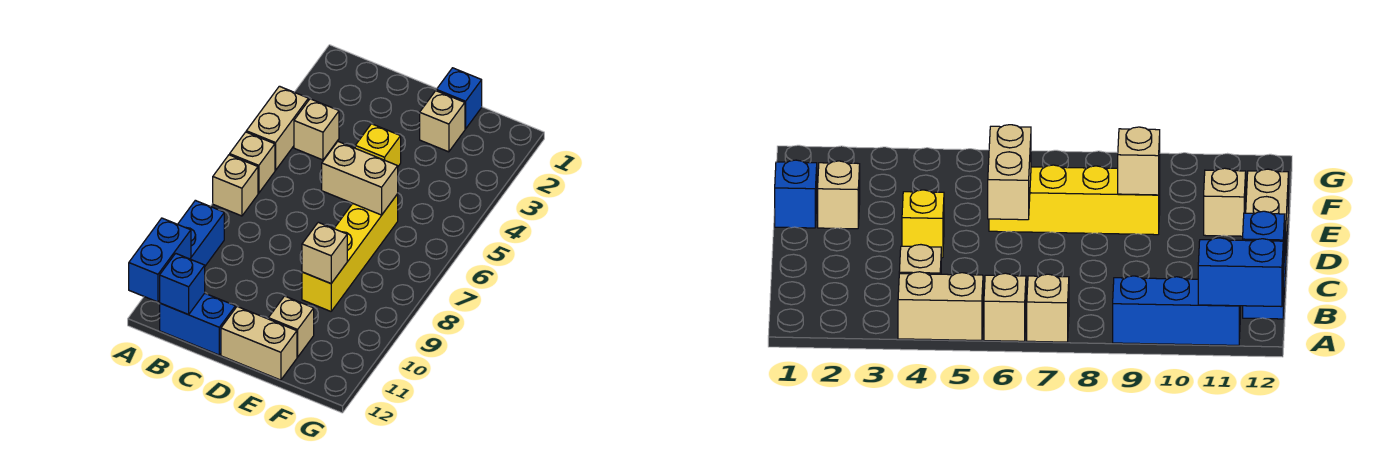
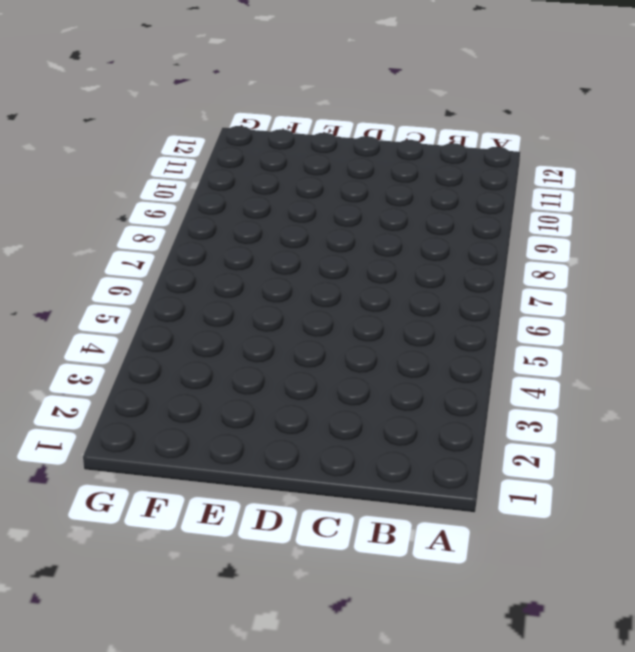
none -> tan brick A4:A5 level 1
none -> tan brick A6 level 1
none -> tan brick A7 level 1

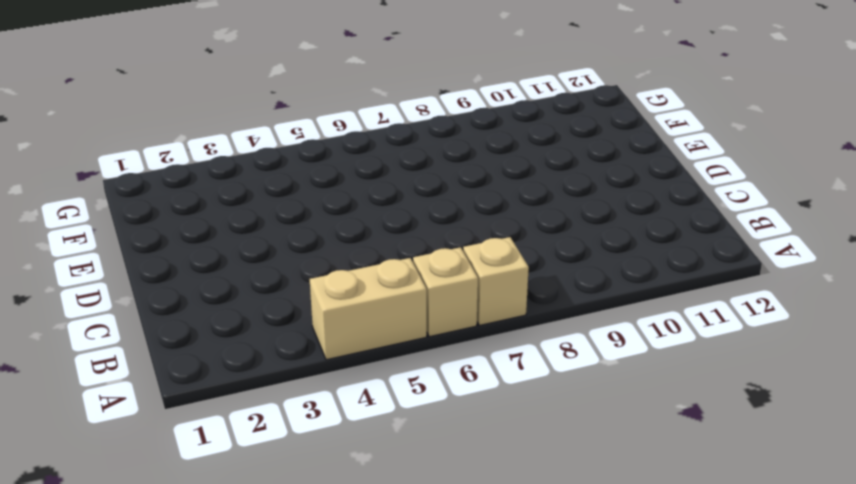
none -> blue brick A9:A11 level 1
none -> tan brick B4 level 1
none -> blue brick B12:C12 level 1

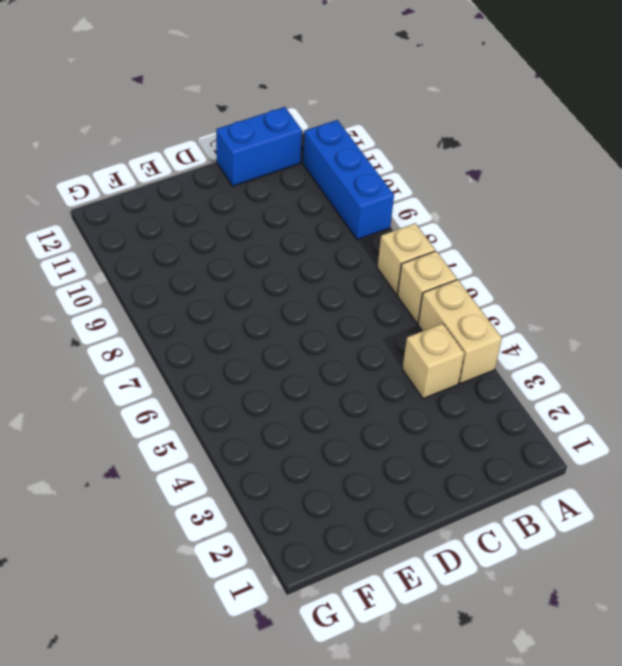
none -> yellow brick D4 level 1
none -> tan brick D12:E12 level 1
none -> blue brick E1 level 1

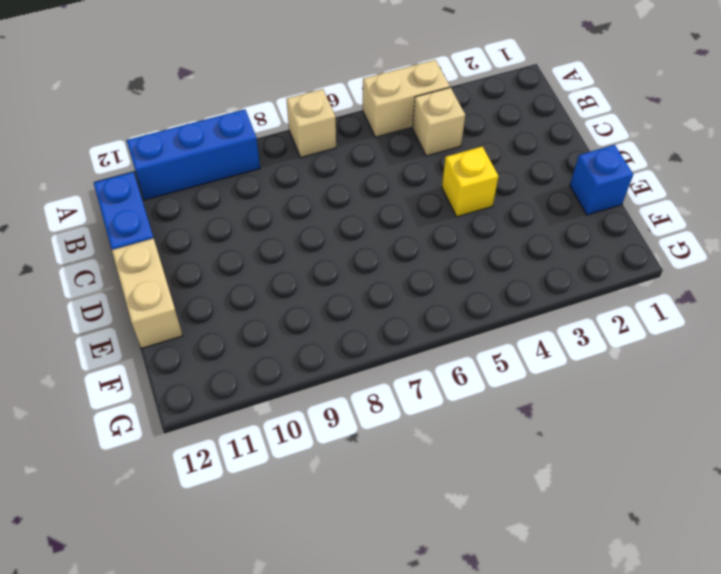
none -> tan brick A6 level 1
none -> tan brick E2 level 1
none -> yellow brick E6:E9 level 1

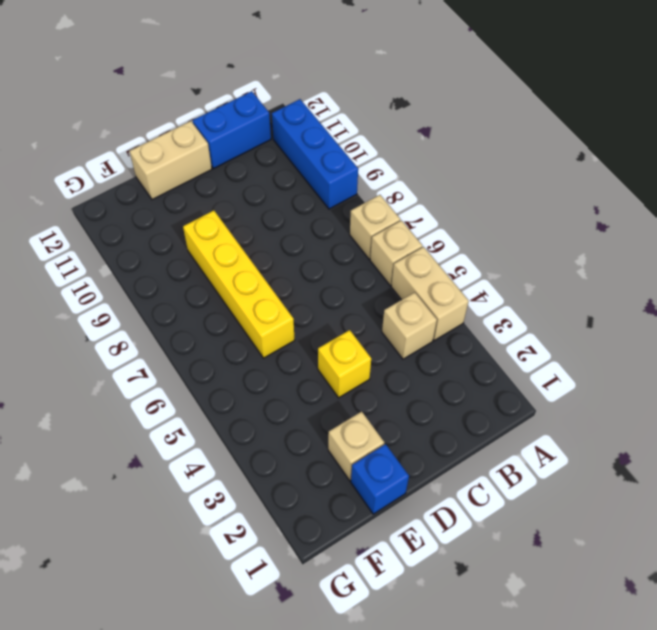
none -> tan brick E11 level 1
none -> blue brick A11:A12 level 2
none -> blue brick B12 level 2

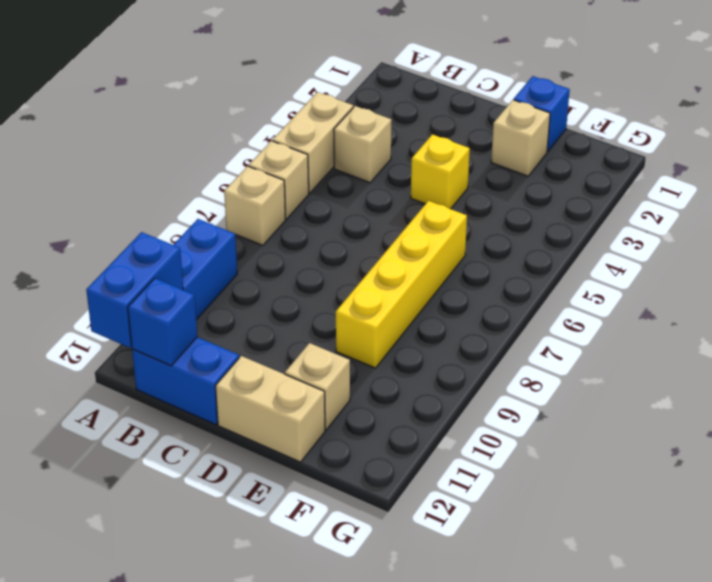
none -> tan brick D6:E6 level 2
none -> tan brick E9 level 2

